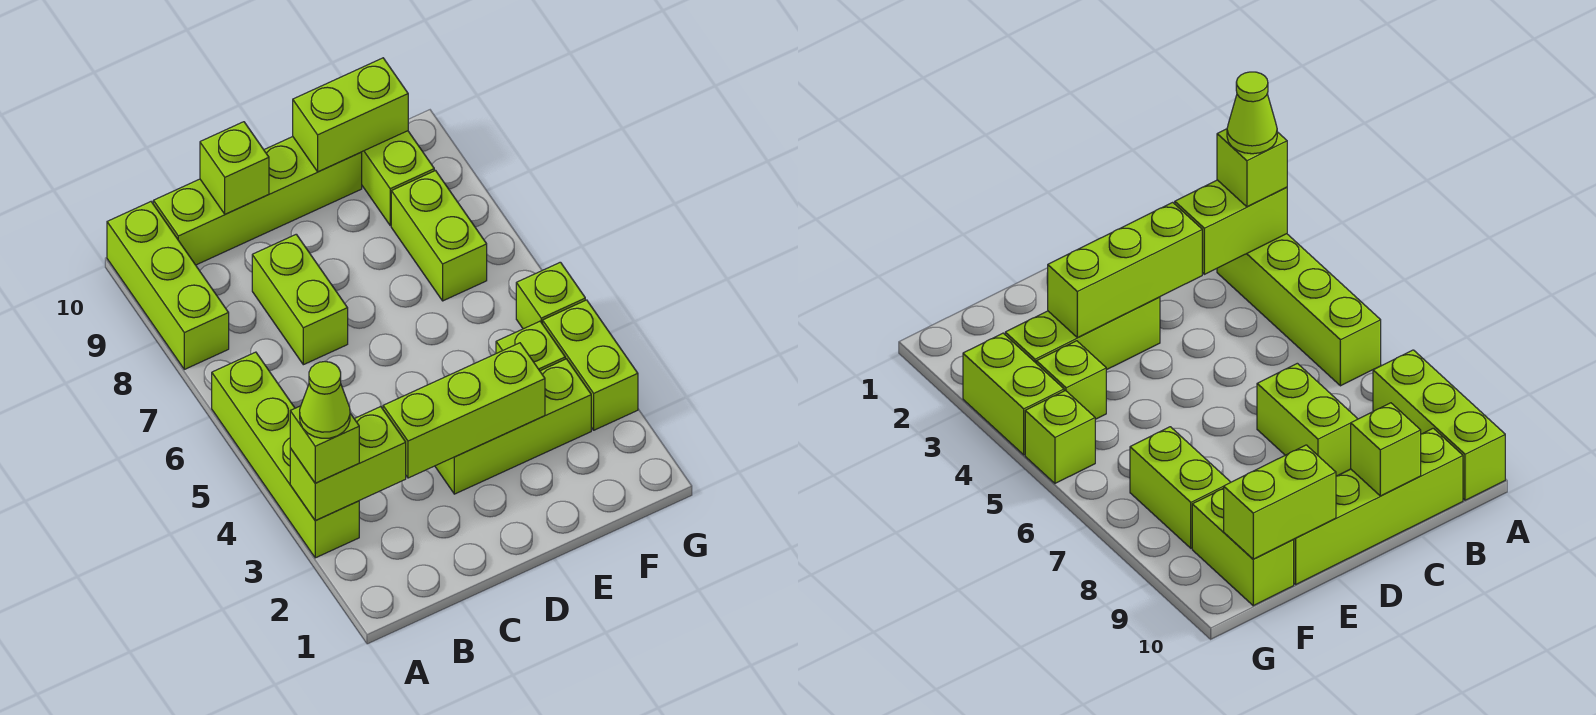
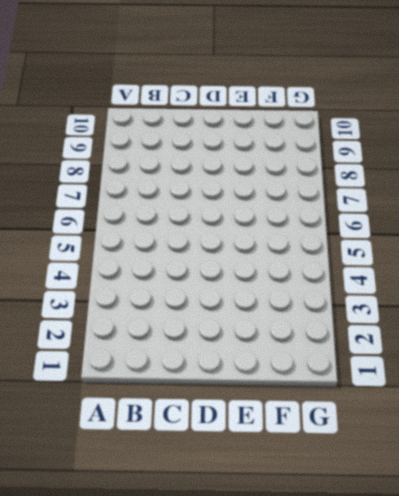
none -> lime brick A3:A6 level 1
none -> lime brick A8:A10 level 1
none -> lime brick B10:E10 level 1

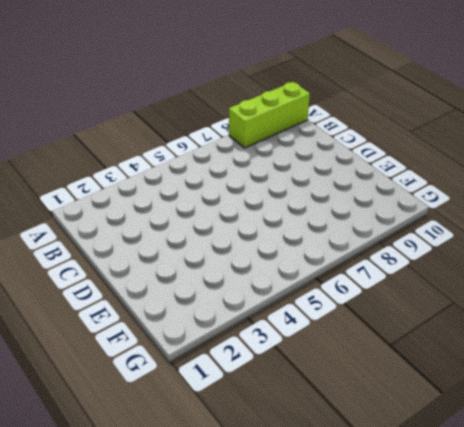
none -> lime brick A3:A6 level 1
none -> lime brick B10:E10 level 1
none -> lime brick C7:C8 level 1

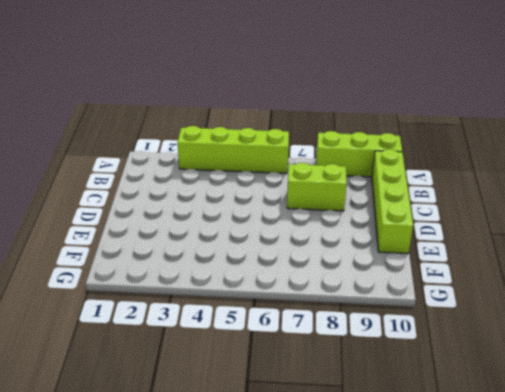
none -> lime brick D3:F3 level 1
none -> lime brick F4 level 1
none -> lime brick F7:F8 level 1

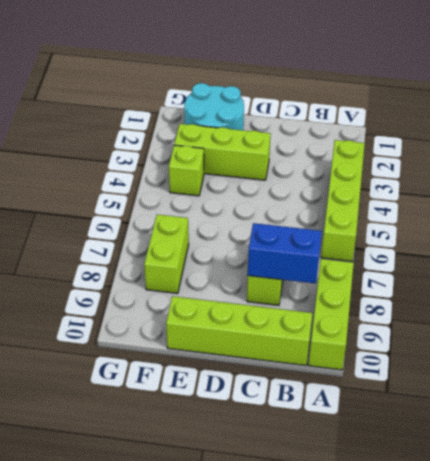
blue brick B8:C8 level 2 -> none
cyan round brick E1:F2 level 1 -> none
none -> lime brick F9:F10 level 1
none -> lime brick G3:G4 level 1
none -> lime brick G5 level 1

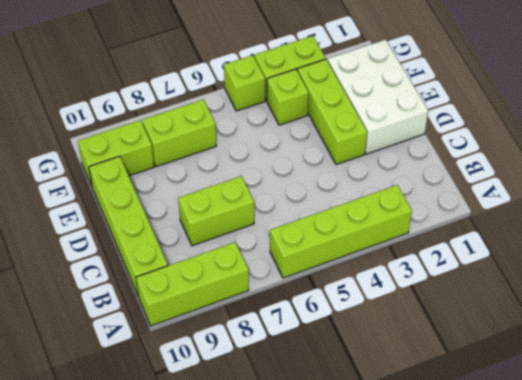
white brick D1:F2 level 1 -> none
none -> lime brick A3:B3 level 2
none -> lime brick C3:E3 level 2
none -> lime brick C10 level 2

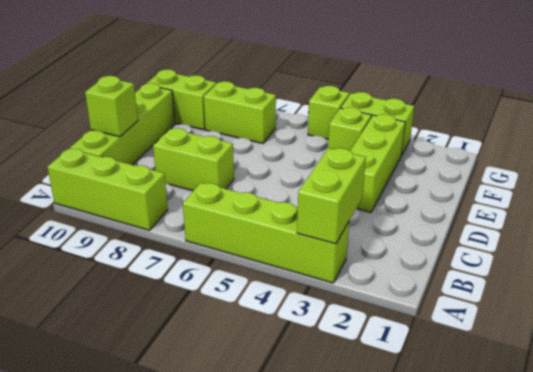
none -> lime brick C3:E3 level 2
none -> lime brick E10:F10 level 2
none -> lime brick A3 level 3

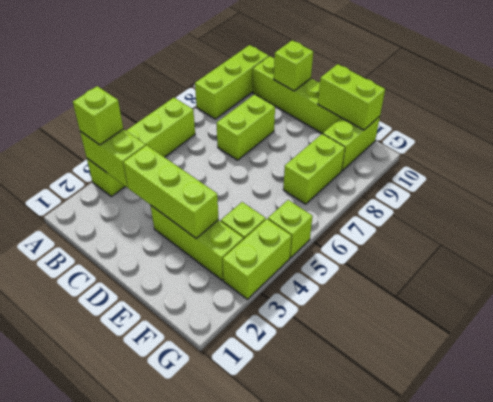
none -> lime cone A3 level 4

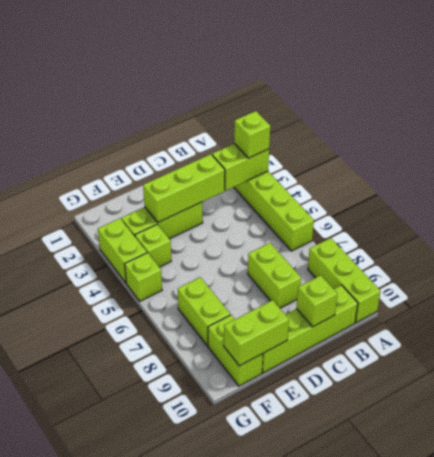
none -> lime cone A3 level 4

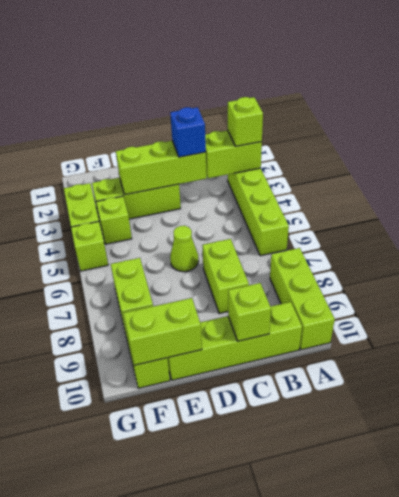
blue brick C3 level 3 -> none
lime cone D6 level 1 -> lime cone A3 level 4

